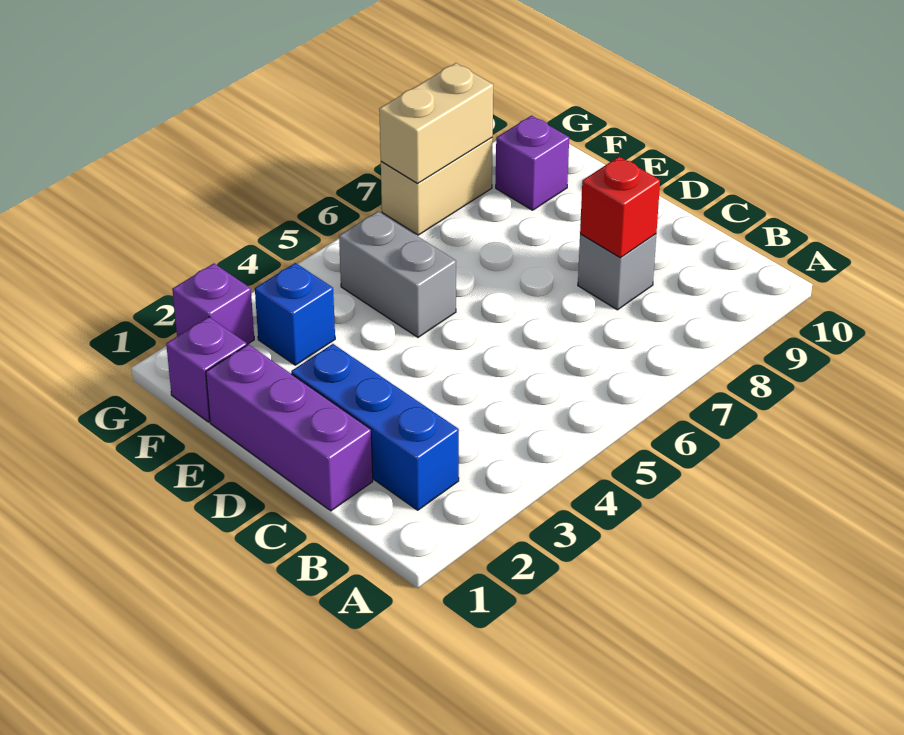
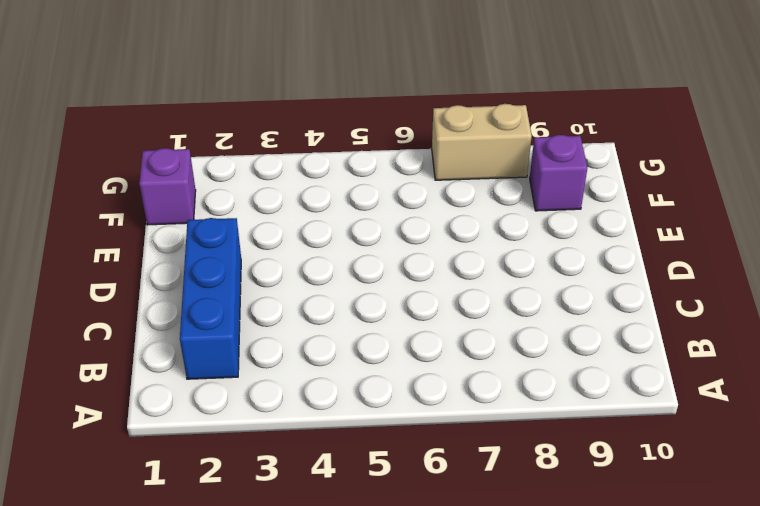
none -> purple brick C1:E1 level 1
none -> grey brick C8 level 1

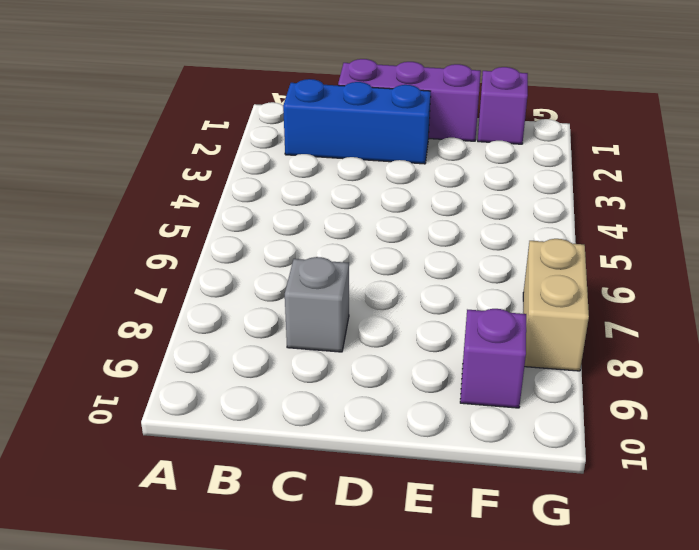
none -> grey brick E5:F5 level 1
none -> blue brick F3 level 1

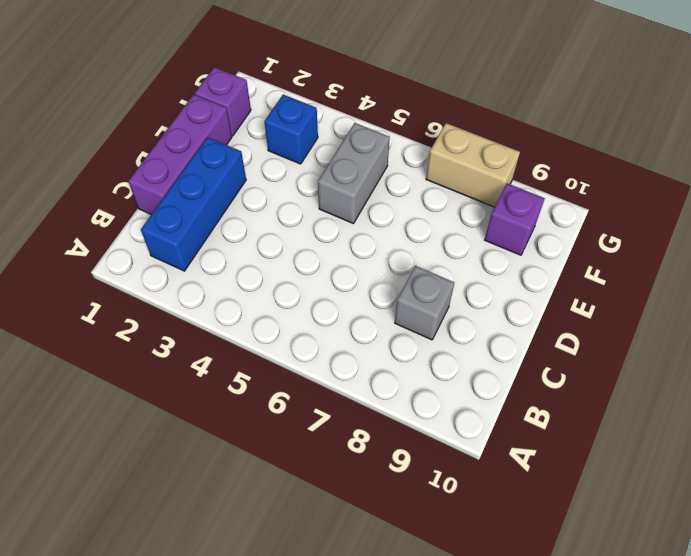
none -> purple brick G2 level 1
none -> red brick C8 level 2

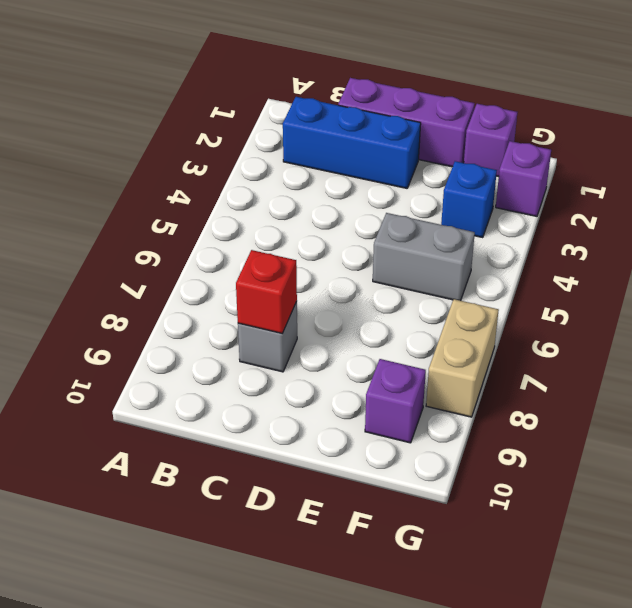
none -> tan brick G7:G8 level 2

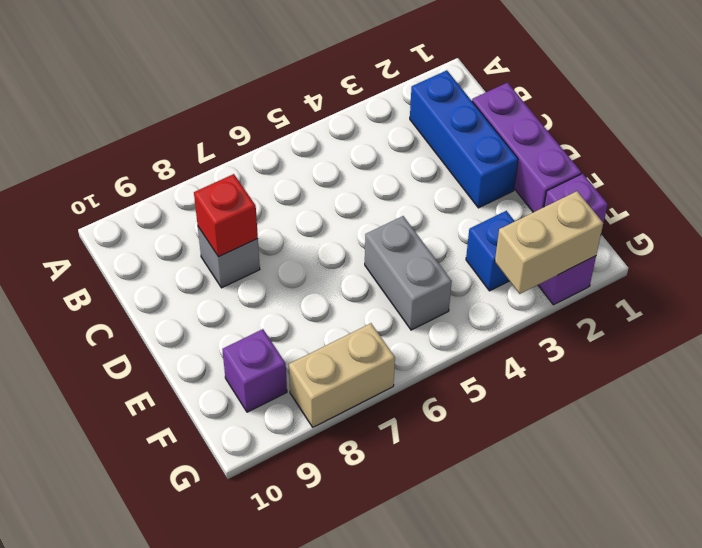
tan brick G2:G3 level 2 -> tan brick G7:G8 level 2

